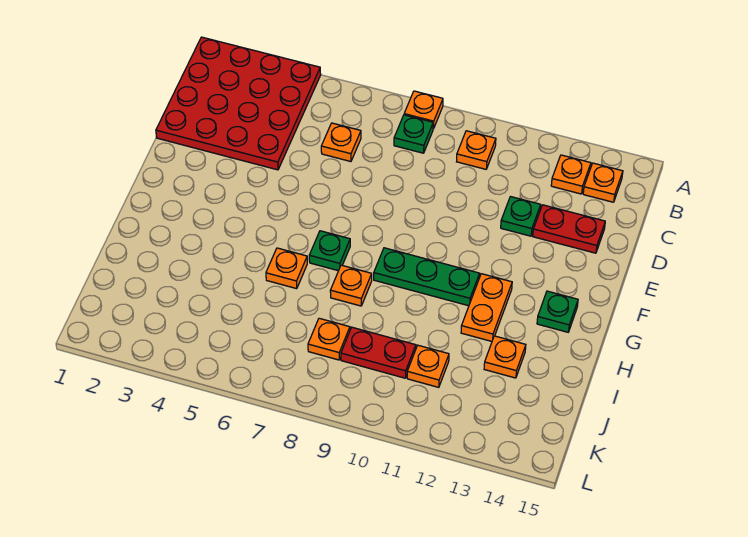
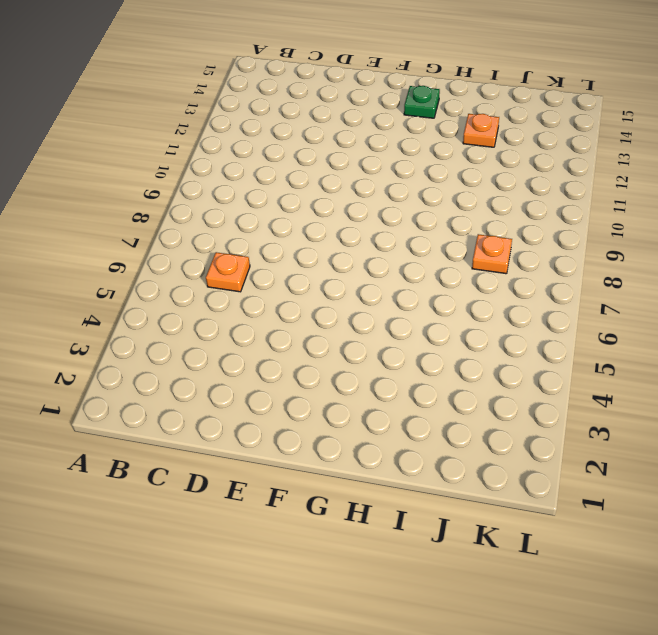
none -> red plate A1:D4 level 1
none -> orange plate A8 level 1
none -> green plate B8 level 1

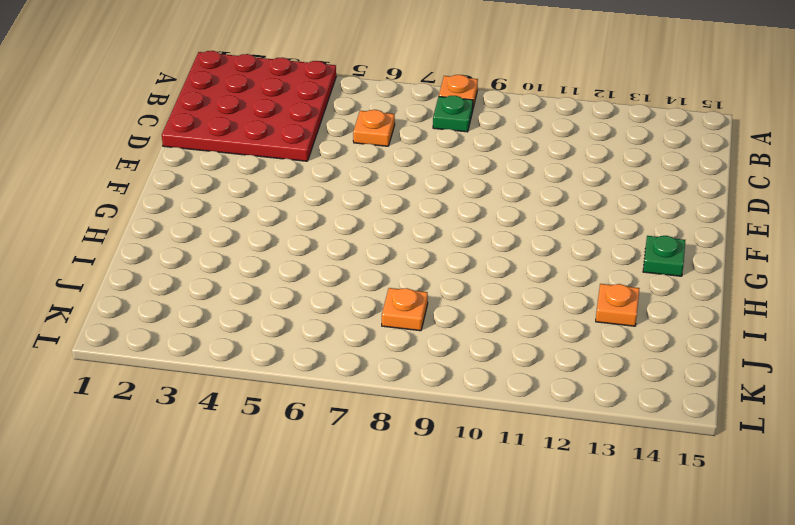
none -> orange plate B10 level 1
none -> orange plate B13 level 1
none -> orange plate B14 level 1

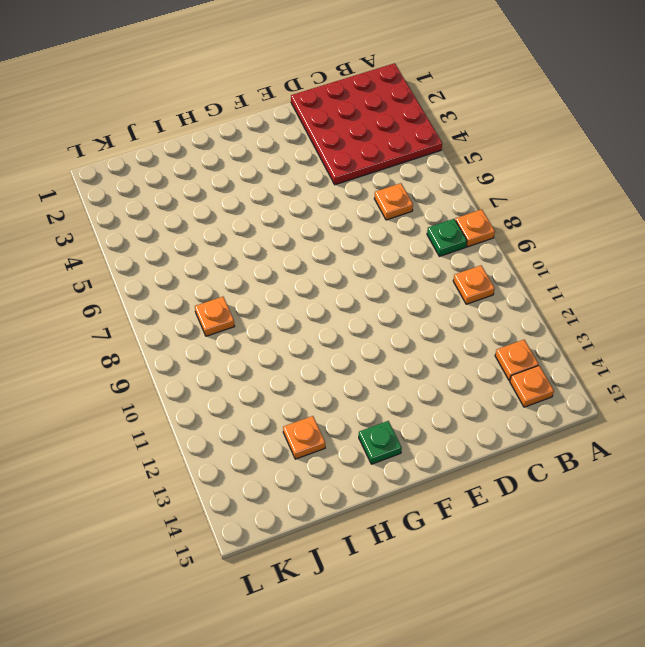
none -> green plate D12 level 1
none -> red plate D13:D14 level 1
none -> green plate G7 level 1

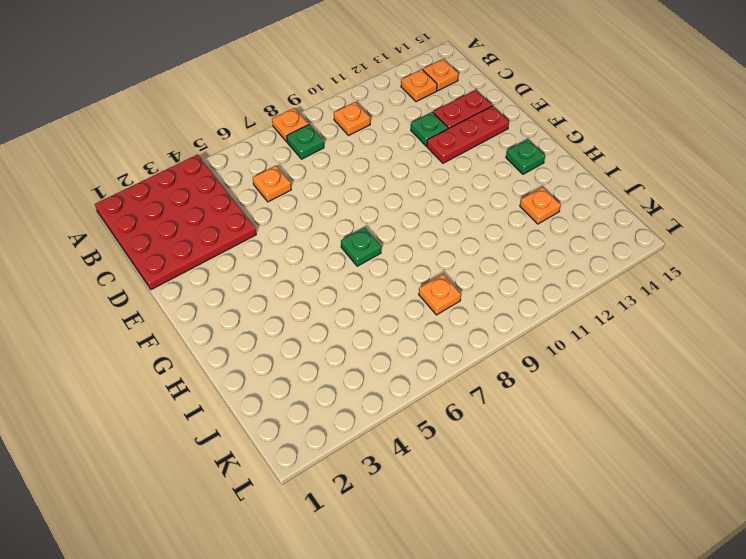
red plate E12:E14 level 1 -> none
none -> green plate G9:G11 level 1
none -> orange plate G12:H12 level 1
none -> orange plate H6 level 1

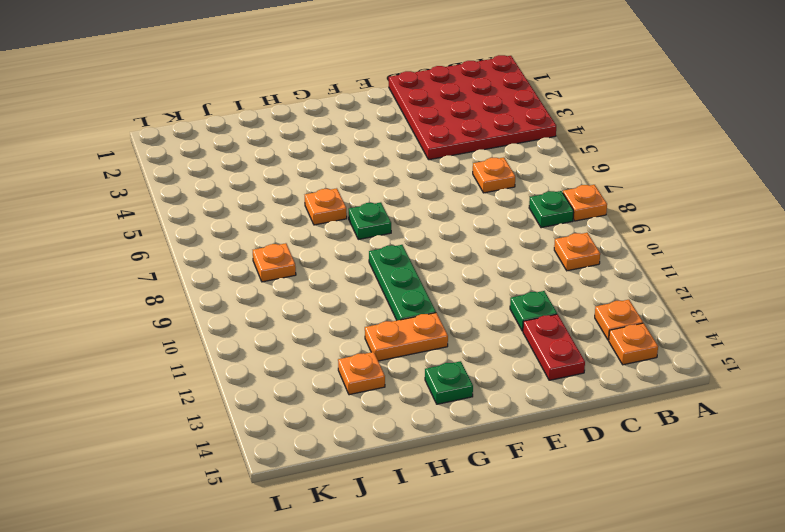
none -> orange plate H8 level 1
none -> red plate J9:J10 level 1
none -> orange plate J11 level 1

